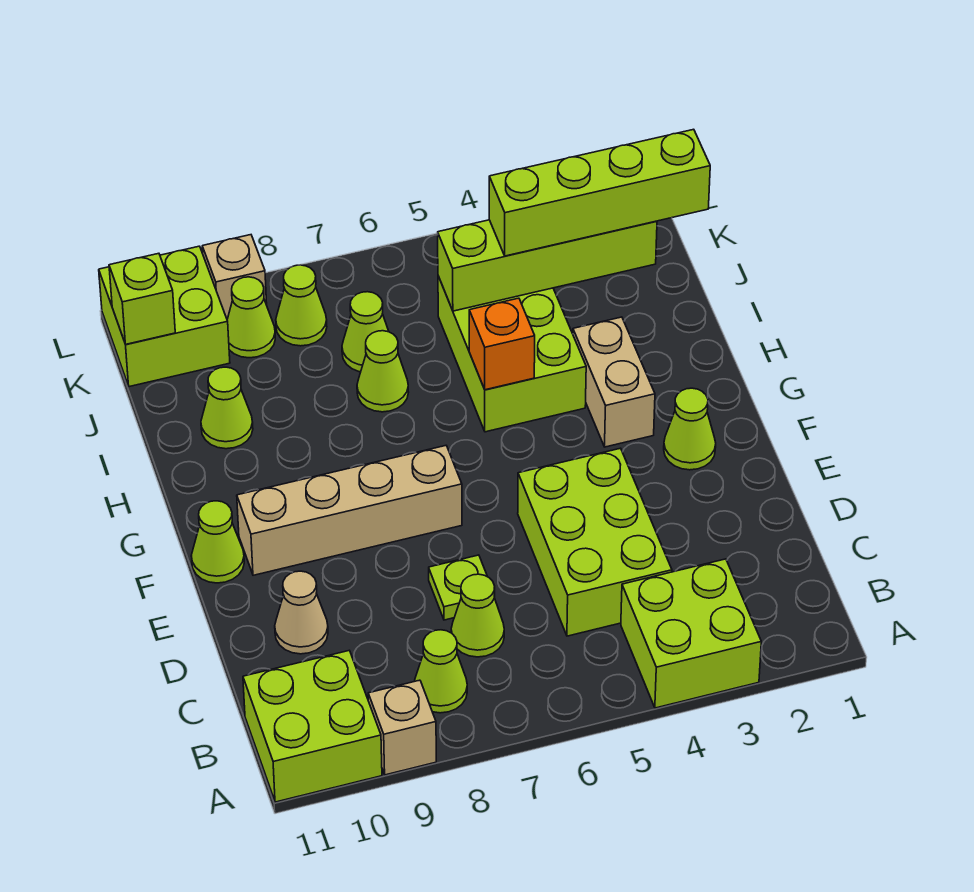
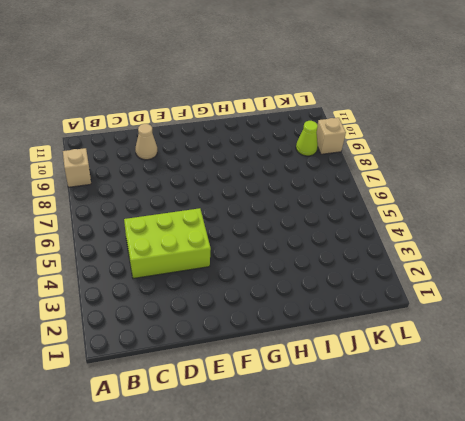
none -> lime brick A3:B4 level 1
none -> lime brick A10:B11 level 1
none -> lime cone B8 level 1

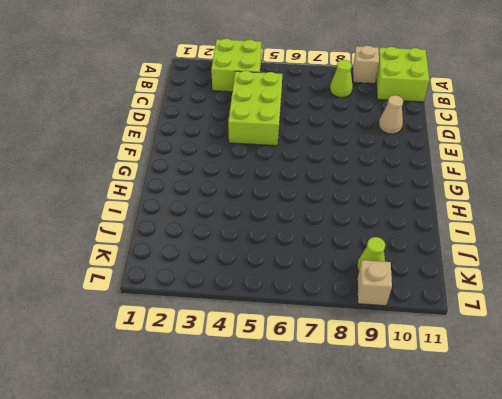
none -> lime cone C7 level 1
none -> lime plate D7 level 1
none -> lime cone F2 level 1

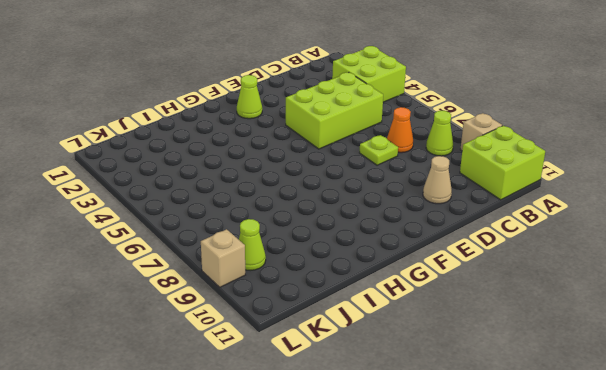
orange cone C7 level 1 -> lime cone C7 level 1
none -> tan brick F7:F10 level 1
none -> lime cone F11 level 1
none -> tan brick G3:H3 level 1

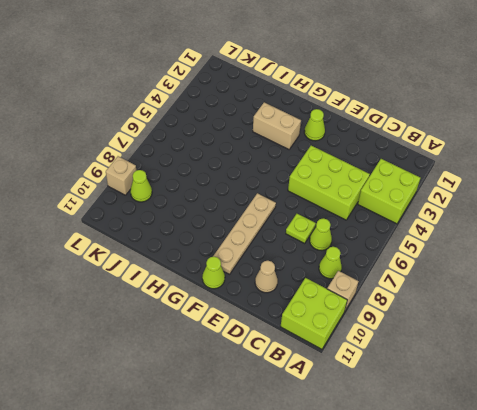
tan plate F7:F10 level 1 -> tan brick F7:F10 level 1
none -> lime brick H4:J5 level 1
none -> lime cone I7 level 1
none -> lime cone I10 level 1

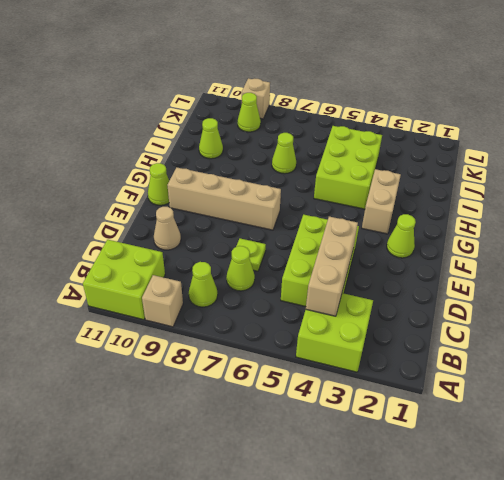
tan brick B4:D4 level 2 -> none
none -> lime cone J7 level 1
none -> lime cone K8 level 1
none -> lime brick K10:L11 level 1

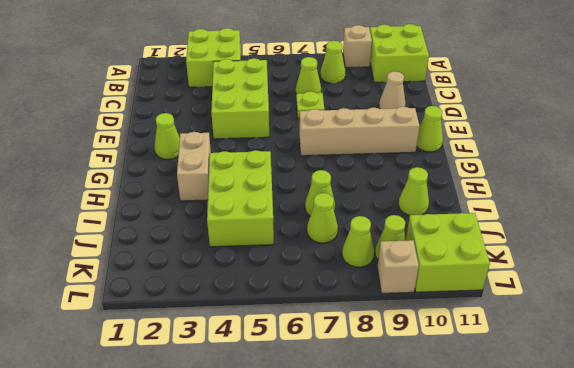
none -> orange brick H5 level 2
none -> lime brick J2:J5 level 2
none -> lime brick K11 level 2

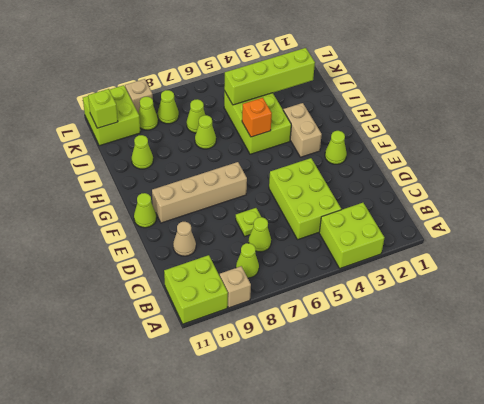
none -> lime brick J1:J4 level 3

